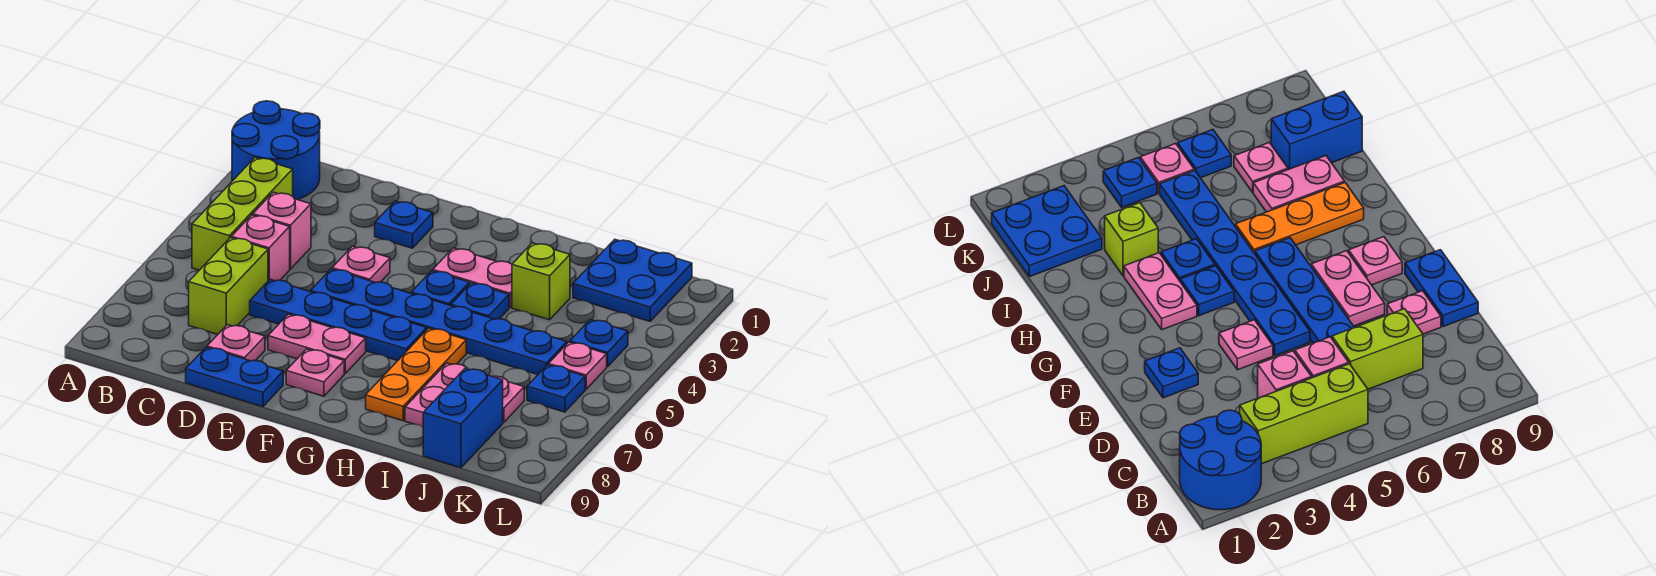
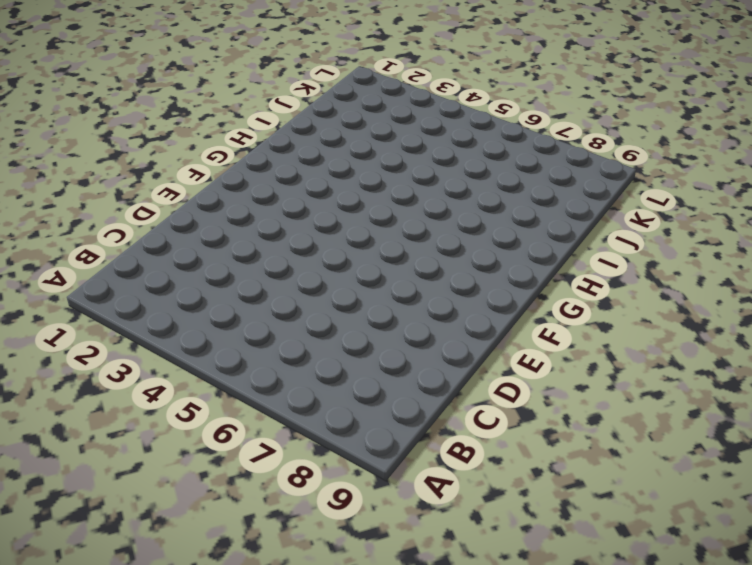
none -> blue round brick A1:B2 level 1
none -> lime brick B3:B5 level 1
none -> pink brick C4 level 1

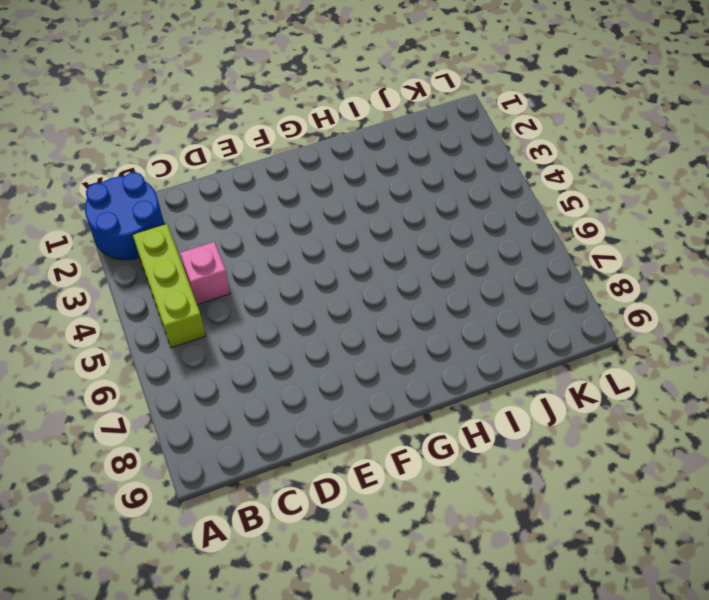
none -> pink brick C5 level 1
none -> lime brick C6:C7 level 1
none -> blue plate D6:G6 level 1

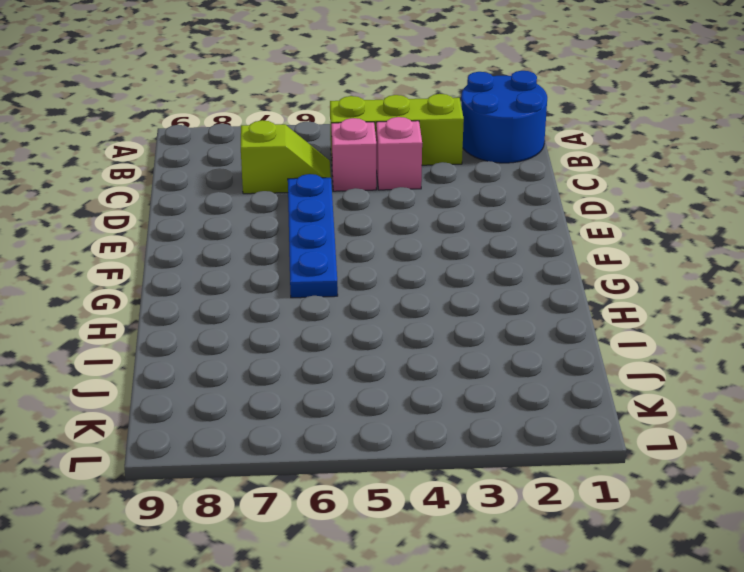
lime slope C6:C7 level 1 top 7 -> lime brick C6:C7 level 1
none -> pink plate D8 level 1
none -> blue plate D9:E9 level 1
none -> blue plate E2 level 1

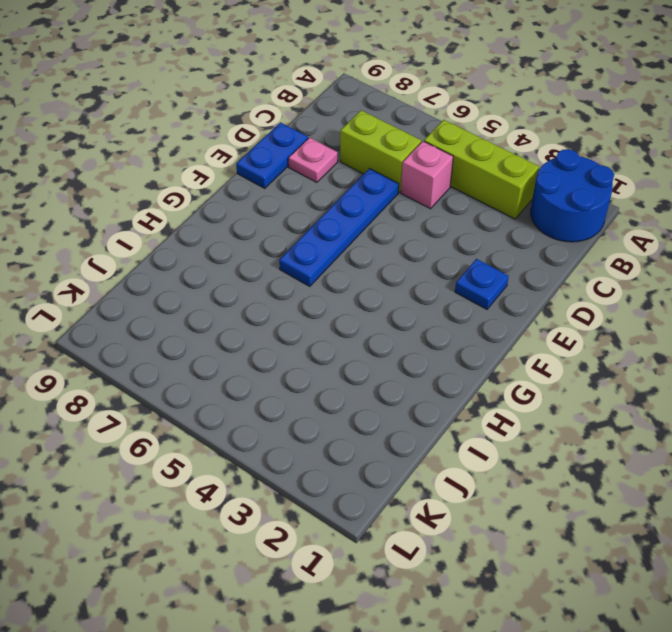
none -> pink brick C4 level 1
none -> pink plate E4 level 1
none -> blue plate E5:J5 level 1

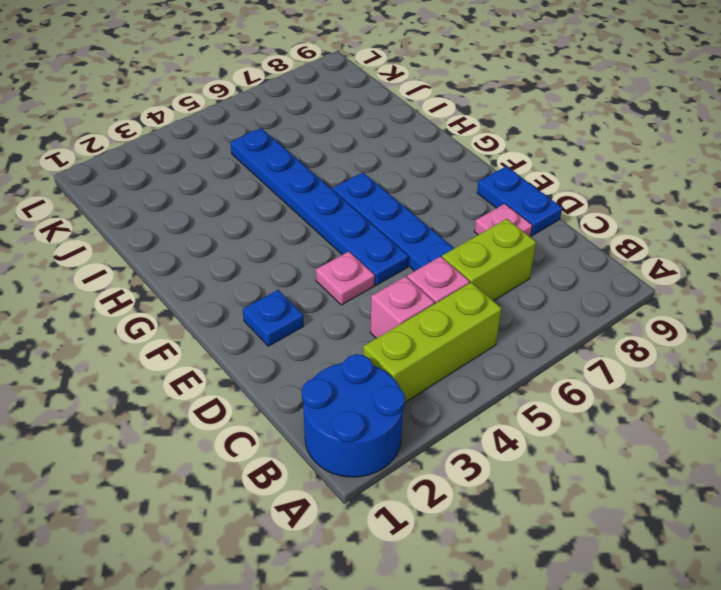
none -> pink plate E7:F7 level 1
none -> pink plate F8 level 1
none -> pink plate G3:H3 level 1

